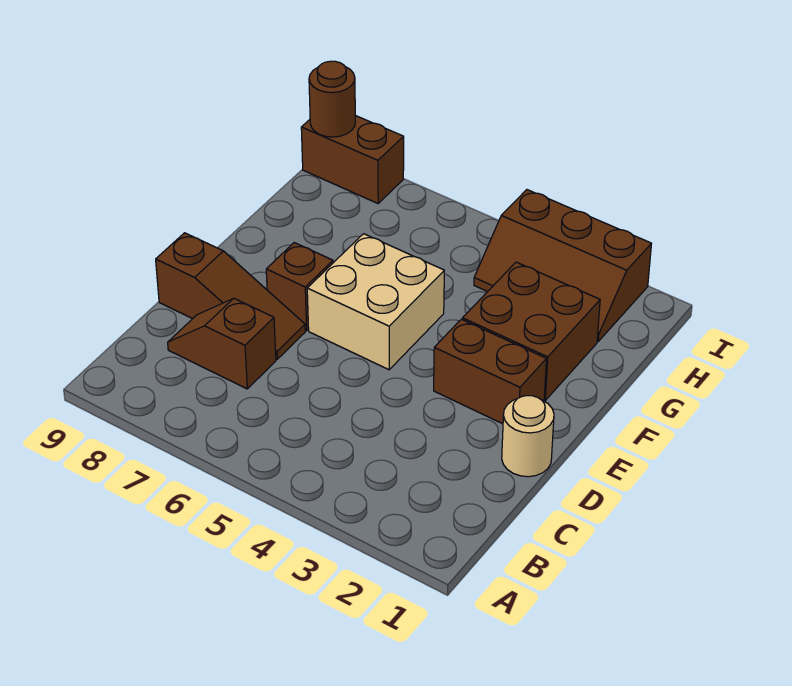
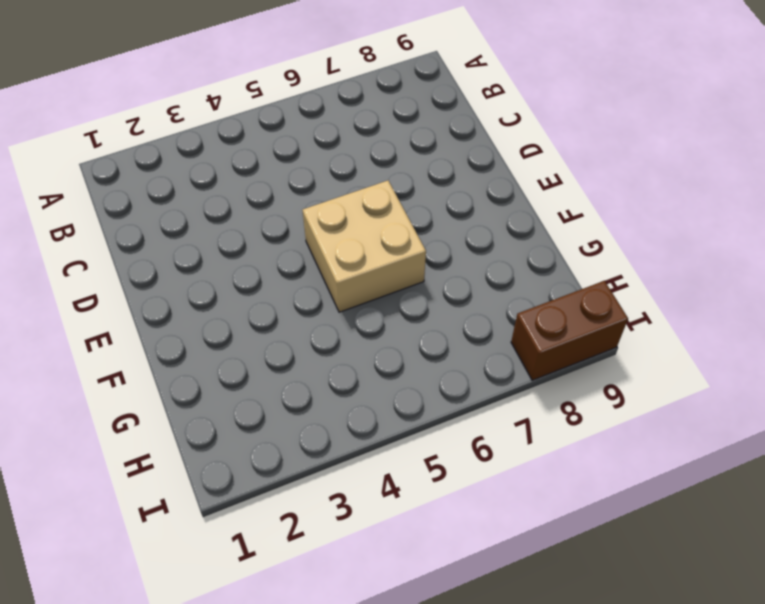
none -> brown slope C7:C8 level 1 top 7
none -> tan round brick D1 level 1

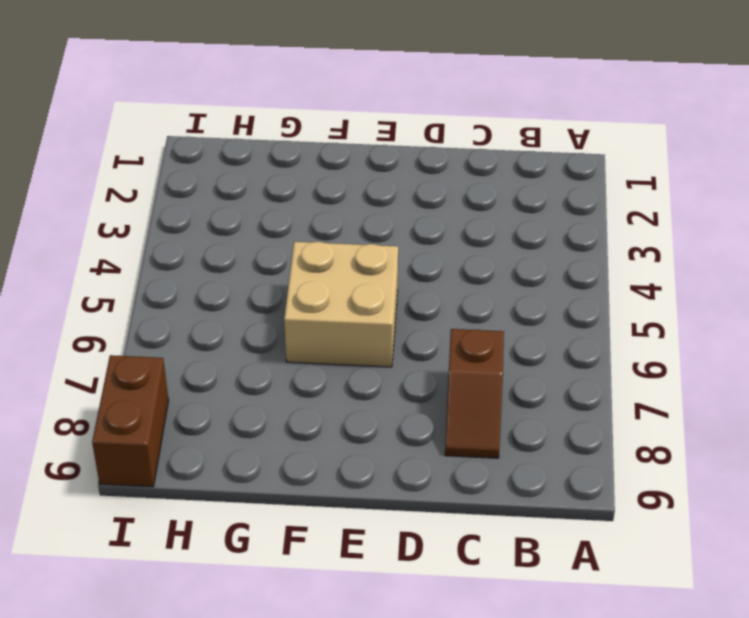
none -> tan round brick D1 level 1
none -> brown slope D7:D9 level 1 top 9

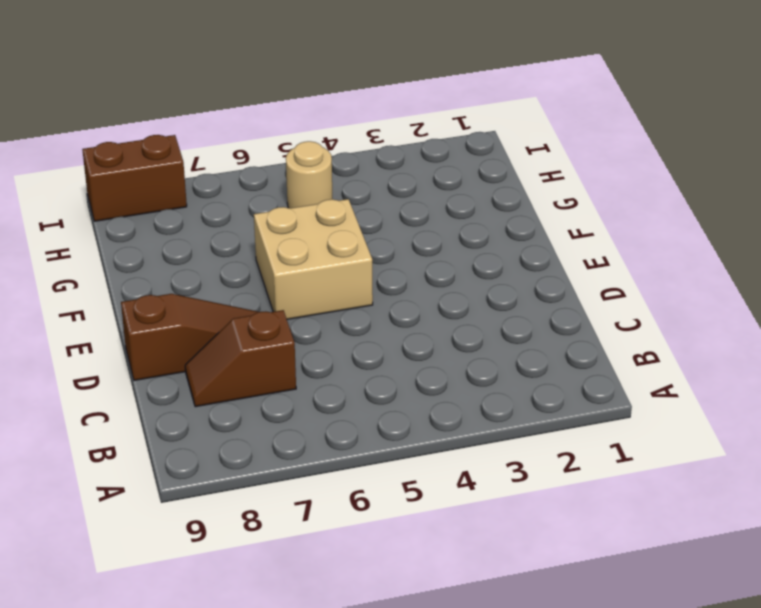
tan round brick H5 level 1 -> tan round brick D1 level 1
none -> brown brick E2:E3 level 1
none -> brown brick E7 level 1

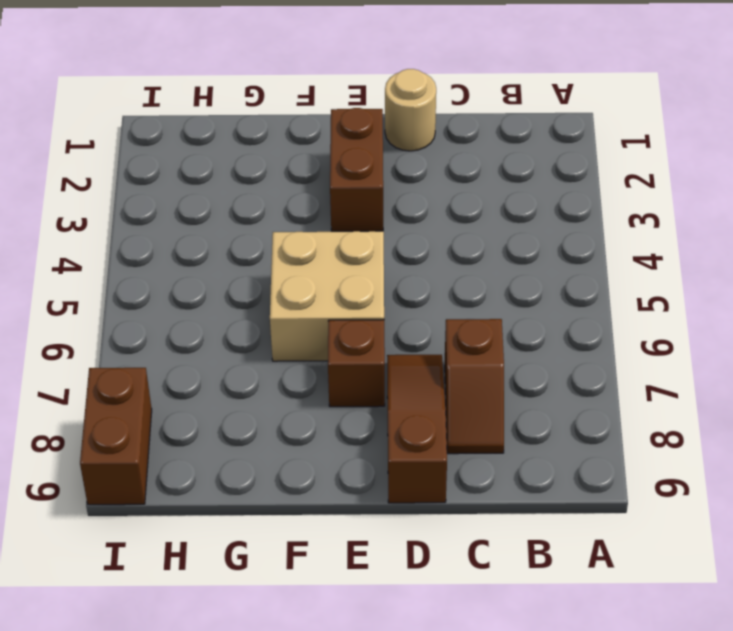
none -> brown brick F2:G3 level 1
none -> brown slope H2:I4 level 1 top I

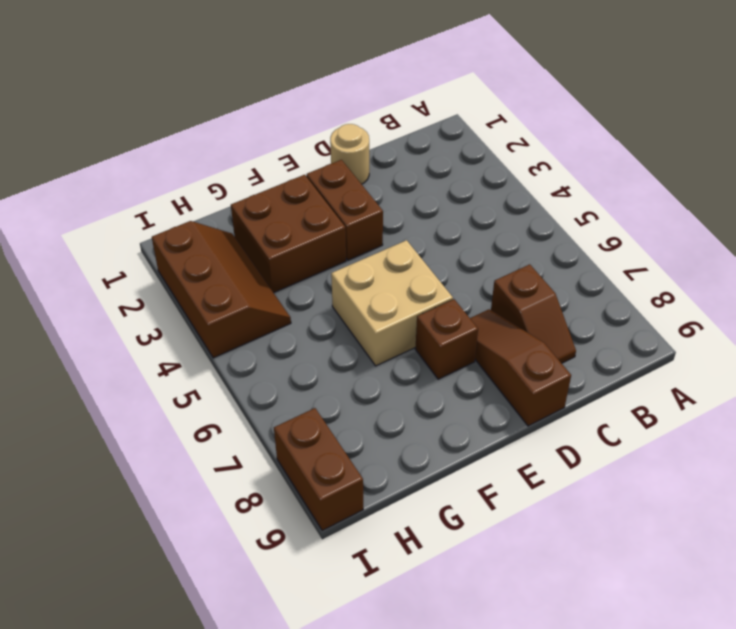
none -> brown round brick I9 level 2

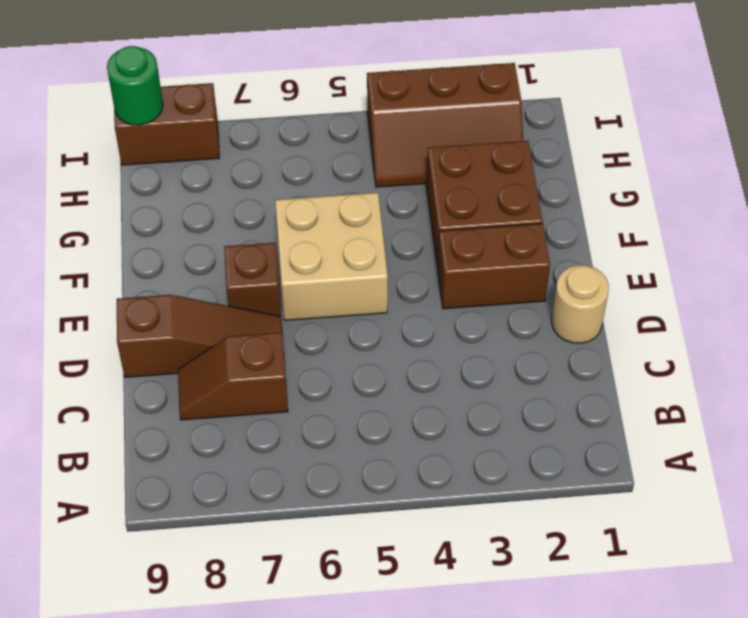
green round brick I9 level 2 -> brown round brick I9 level 2

